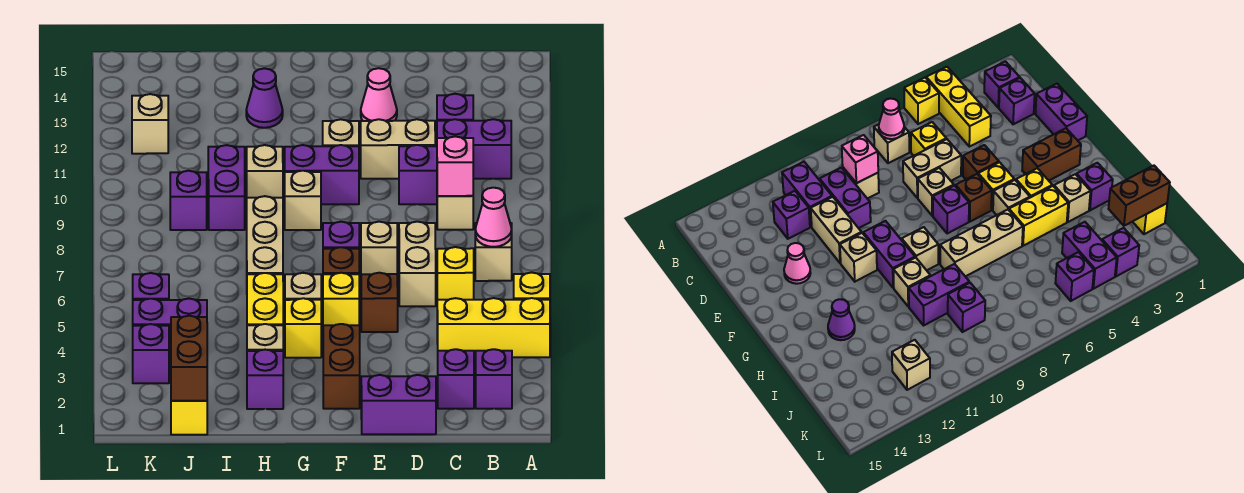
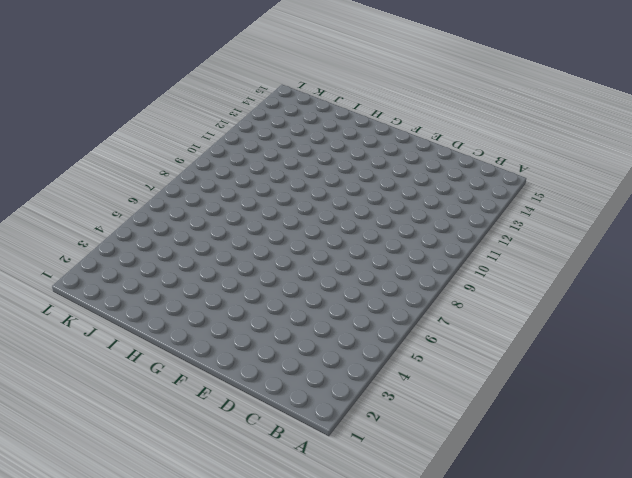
none -> yellow brick A4:C4 level 1
none -> yellow brick A5 level 1
none -> purple brick B2 level 1
none -> tan brick B7 level 1

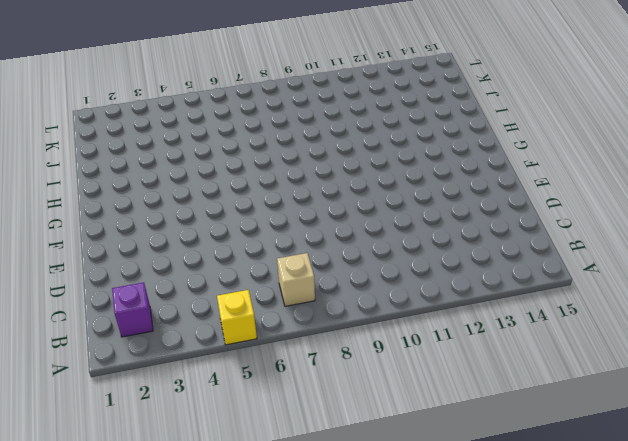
none -> yellow brick A4:C4 level 1
none -> purple brick B11:C11 level 1
none -> purple brick C2 level 1
none -> yellow brick C6 level 1

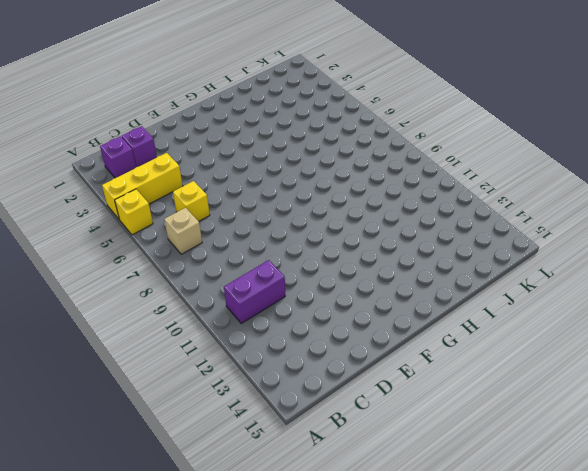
none -> tan brick C9 level 1
none -> purple brick C10:D10 level 1
none -> purple brick C12 level 1
none -> purple brick D1:E1 level 1

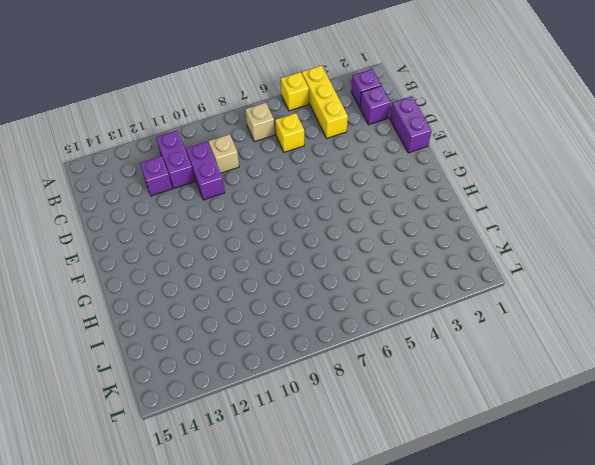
none -> tan brick D6:D7 level 1
none -> tan brick D11:E11 level 1
none -> brown brick E5 level 1
none -> tan brick E7 level 1

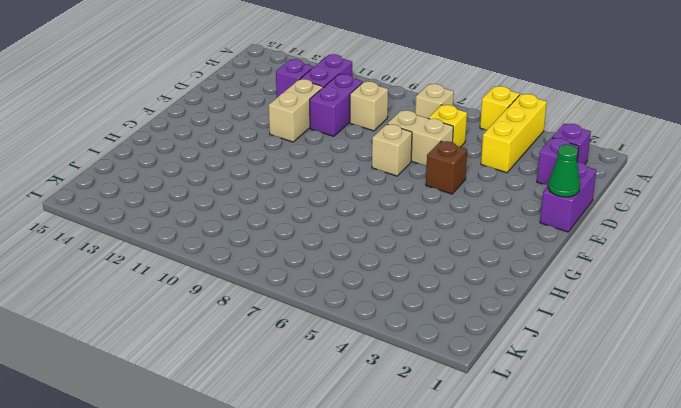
green cone E1 level 2 -> none
none -> pink cone E13 level 1
none -> brown brick F2:F3 level 1
none -> yellow brick F5 level 1
none -> brown brick F6 level 1

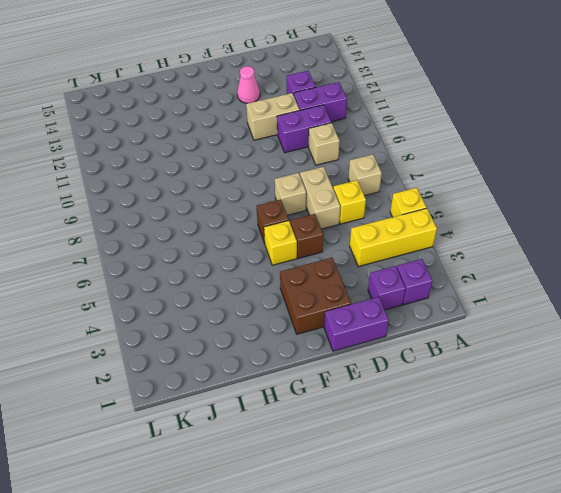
brown brick E2:F3 level 1 -> brown brick F2:F3 level 1
none -> purple brick F7 level 1
none -> purple brick F10:G10 level 1
none -> tan brick F11 level 1
none -> yellow brick G4 level 1

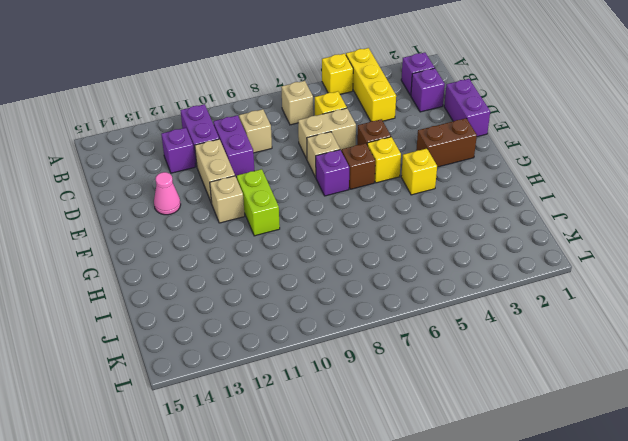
lime brick F10:G10 level 1 -> purple brick F10:G10 level 1
none -> tan brick G5 level 1
none -> tan brick G9 level 1
none -> purple brick H2 level 1
none -> tan brick H3 level 1

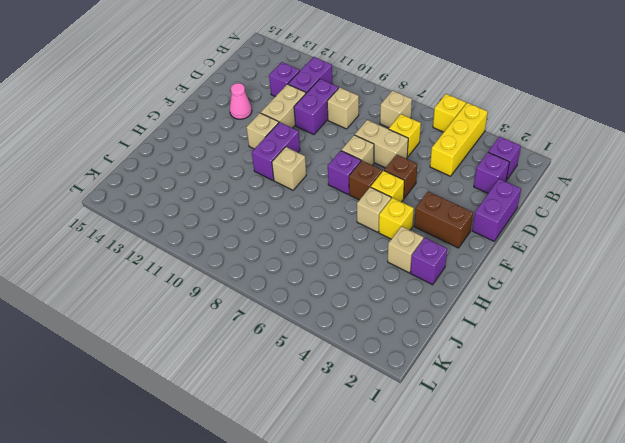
none -> yellow brick H4:H5 level 1
none -> tan brick H6:H8 level 1
none -> tan brick H10 level 1
none -> purple cone H13 level 1

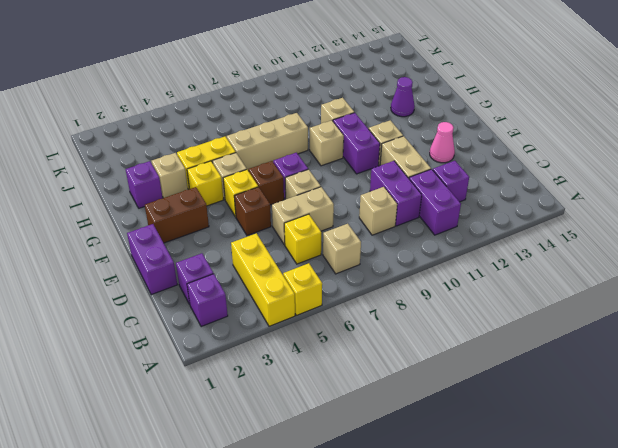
none -> purple brick I9:I10 level 1
none -> yellow brick J1 level 1
none -> purple brick J4:K4 level 1
none -> purple brick J9 level 1

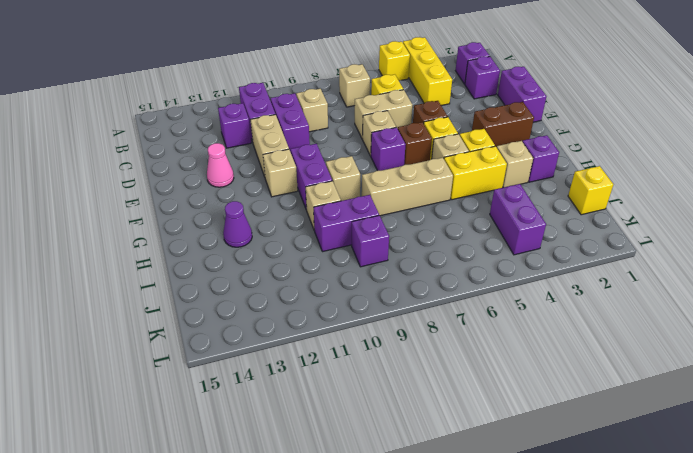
none -> purple brick K3 level 1
none -> purple brick K5 level 1
none -> tan brick K12 level 1
none -> pink cone B7 level 2

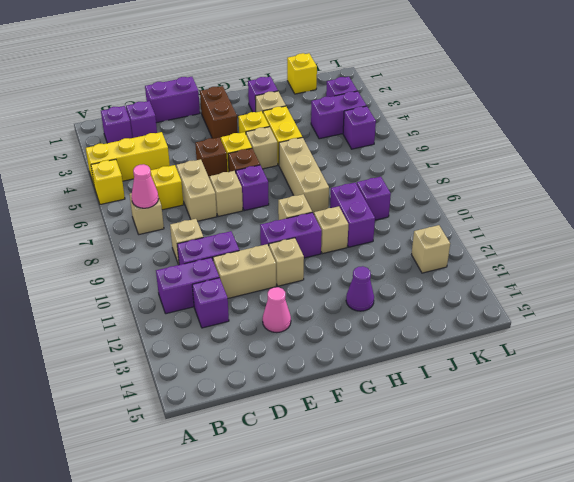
none -> pink brick C9 level 2
none -> brown brick J1:J2 level 2

